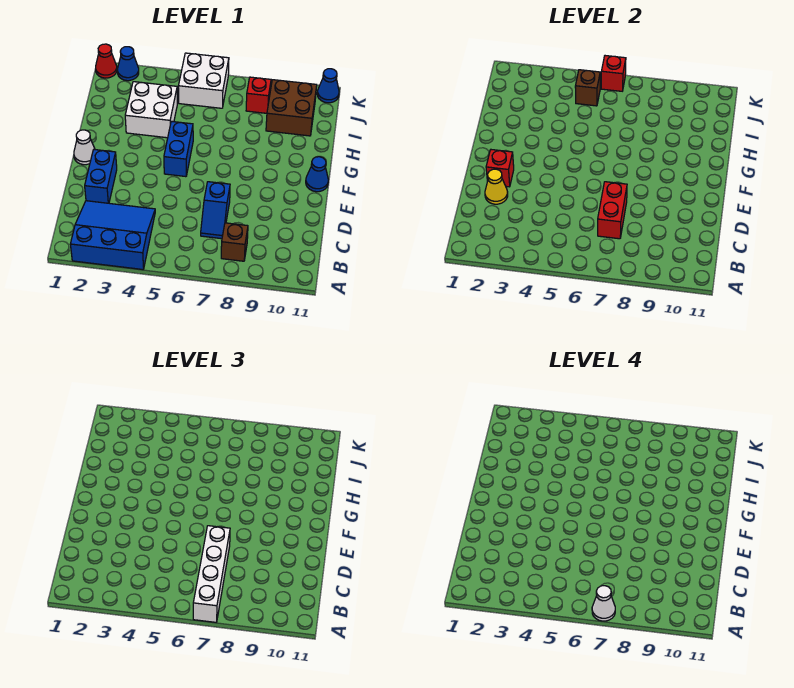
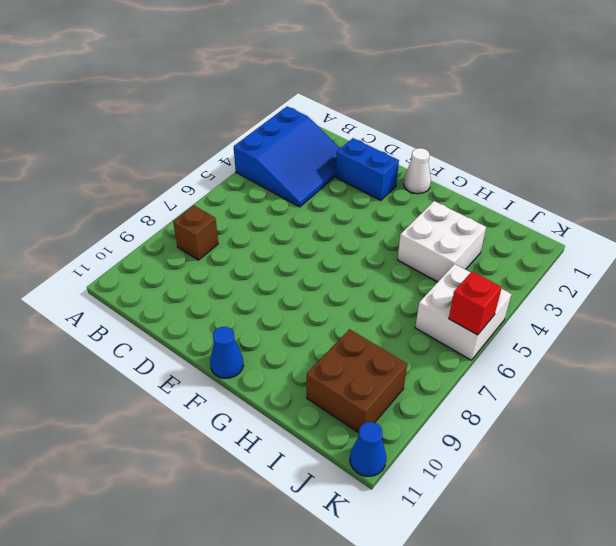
none -> blue slope C7:D7 level 1 top D
none -> blue brick F5:G5 level 1
none -> red brick J8 level 1

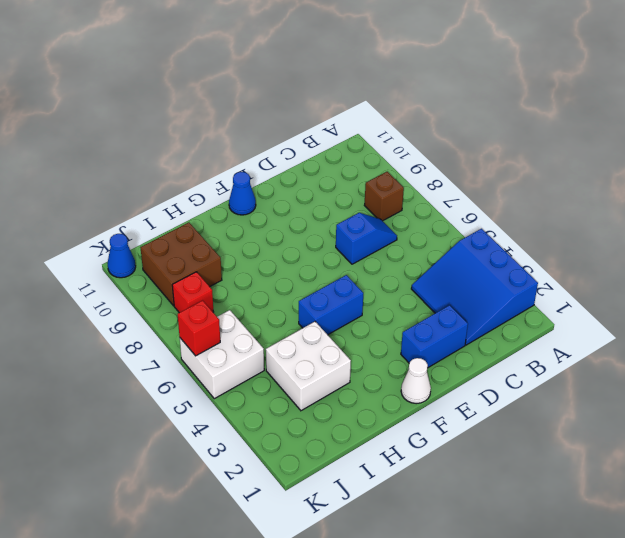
none -> red cone K1 level 1
none -> blue cone K2 level 1
none -> red brick C7:D7 level 2

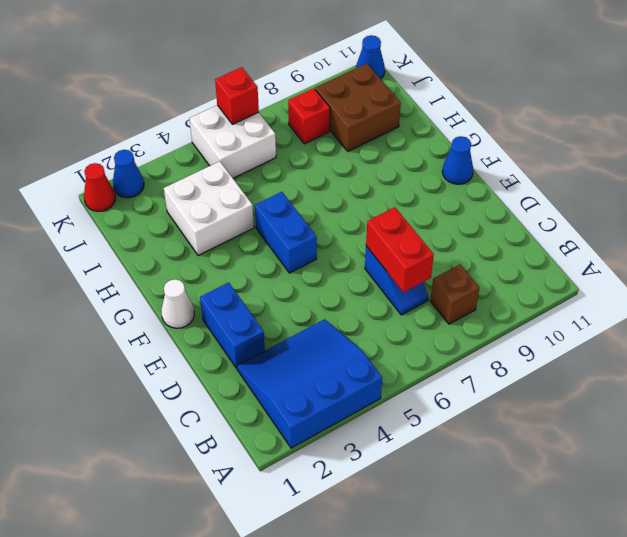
none -> yellow cone D2 level 2
none -> red brick E2 level 2
none -> brown brick J5 level 2

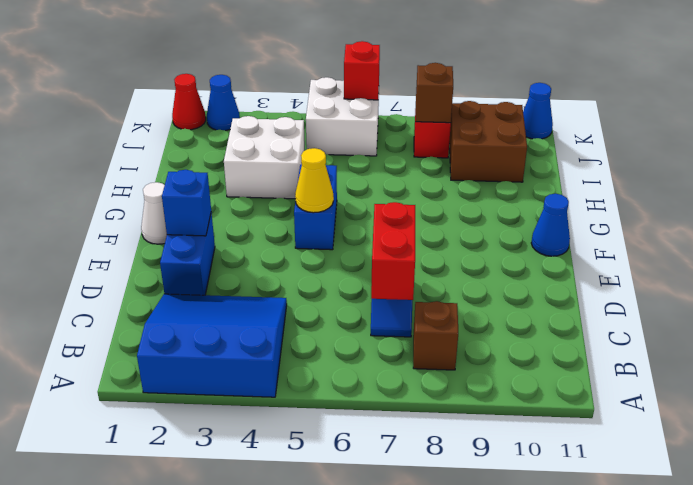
blue brick E2 level 2 -> red brick E2 level 2
yellow cone F5 level 2 -> yellow cone D2 level 2
brown brick J8 level 2 -> brown brick J5 level 2
none -> white brick A7:D7 level 3
none -> white cone A7 level 4

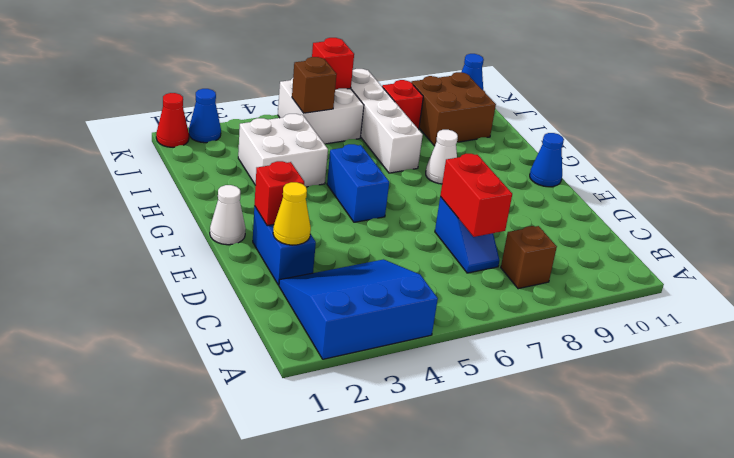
white cone G8 level 1 -> white cone A7 level 4
white brick H7:K7 level 1 -> white brick A7:D7 level 3

